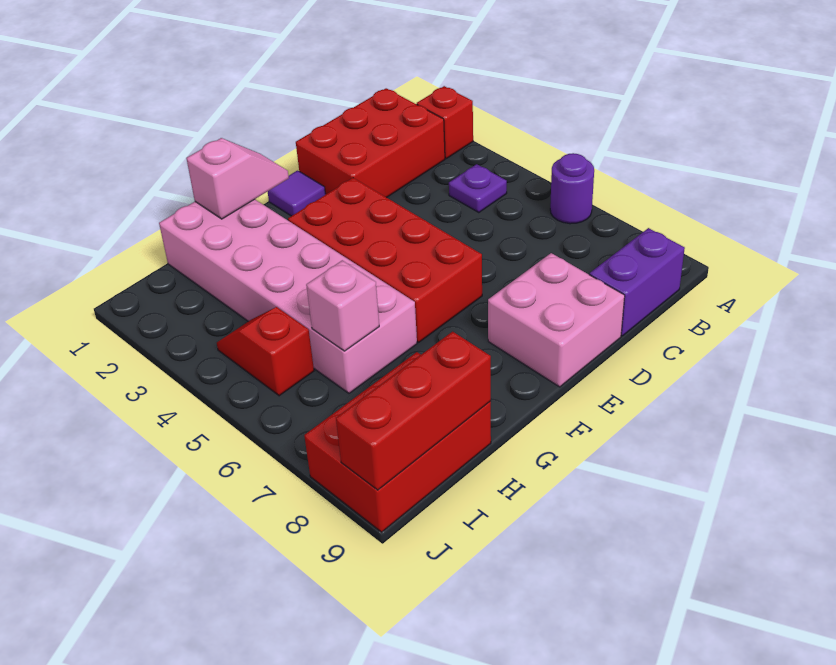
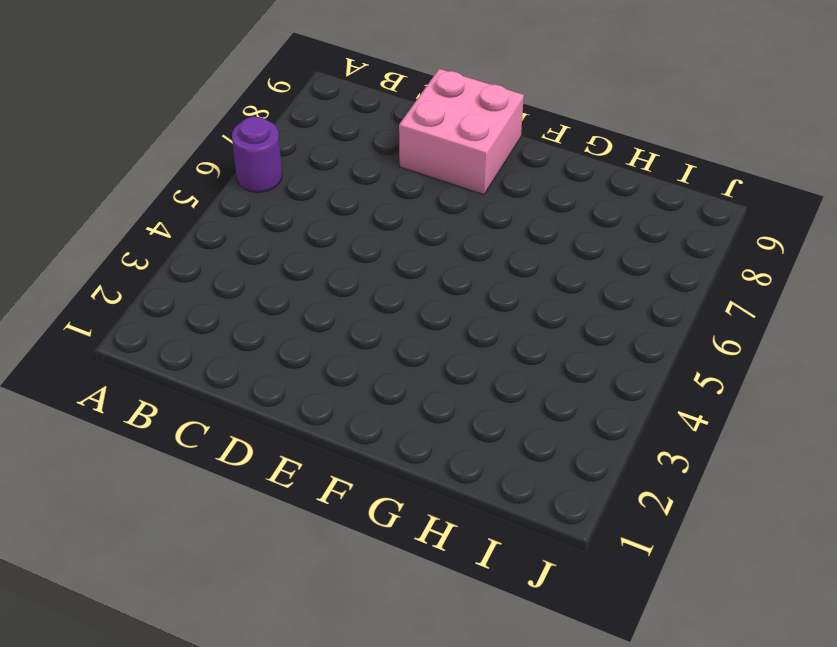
none -> red brick A2 level 1
none -> red brick B1:D2 level 1
none -> purple plate B4 level 1

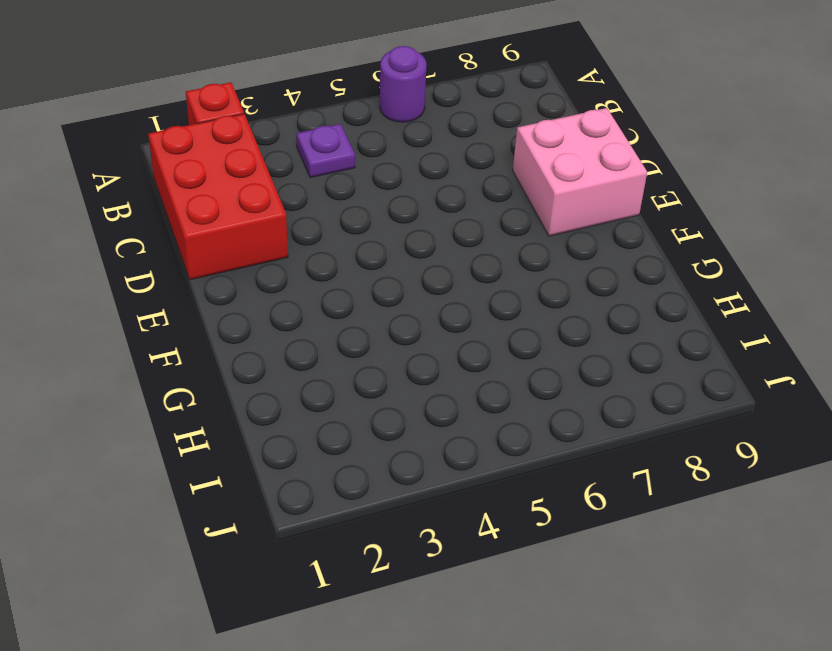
none -> purple brick B9:C9 level 1
none -> purple tile E1 level 1
none -> red brick E3:F6 level 1

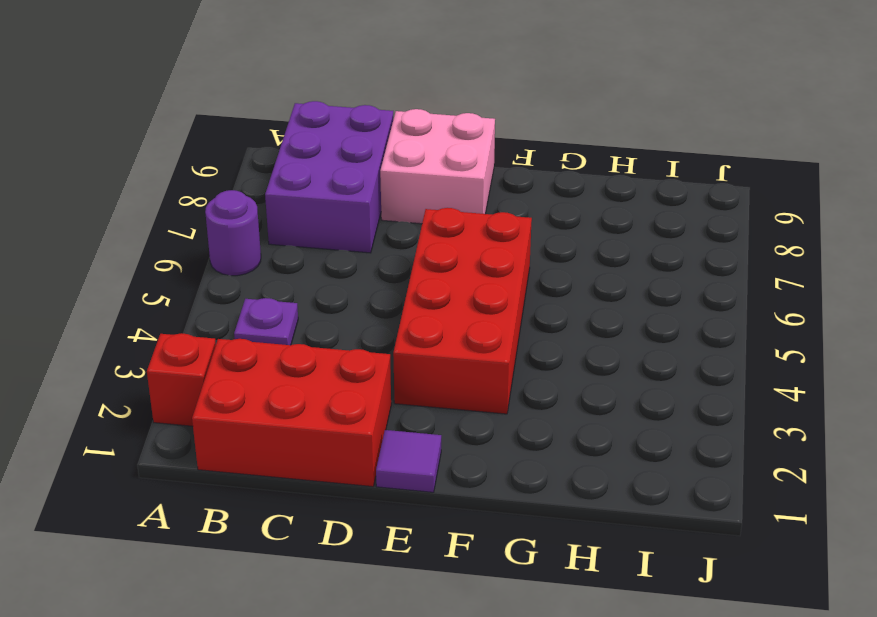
purple brick B7:C9 level 1 -> purple brick B9:C9 level 1
none -> pink brick G1:H6 level 1
none -> red brick H8:J9 level 1
none -> red slope I4:I5 level 1 top 5

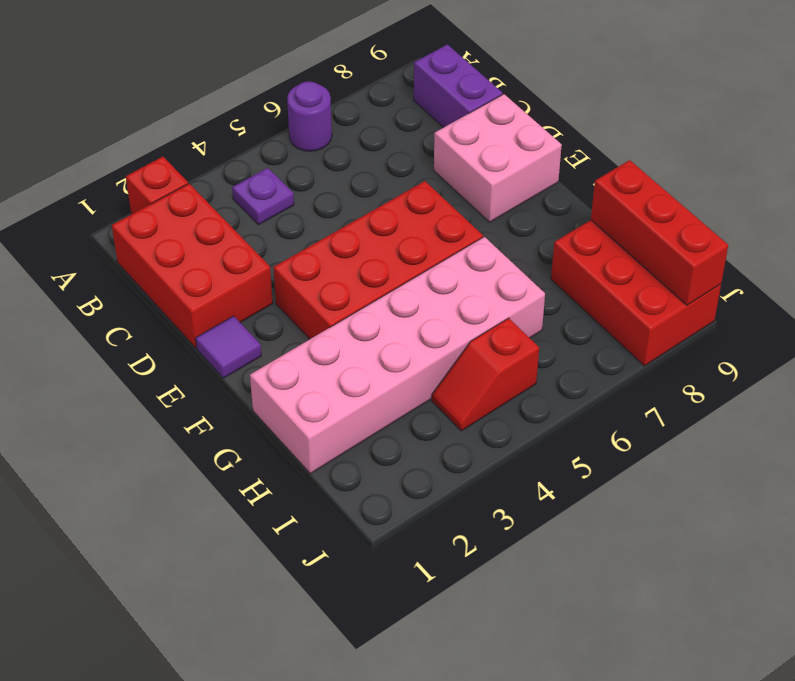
none -> pink slope F1:G1 level 2 top G
none -> pink brick H6 level 2

